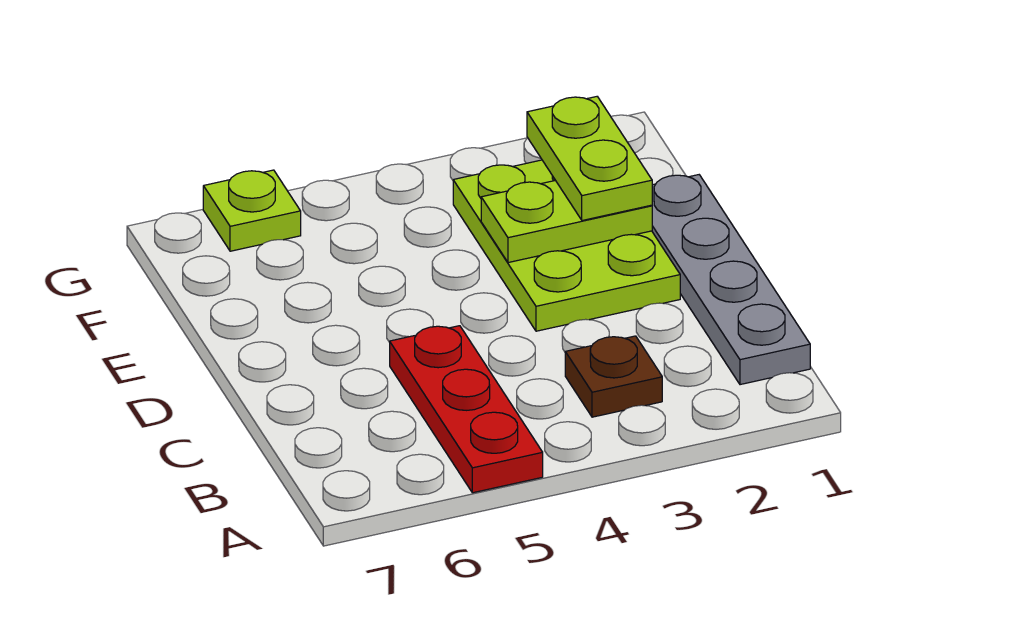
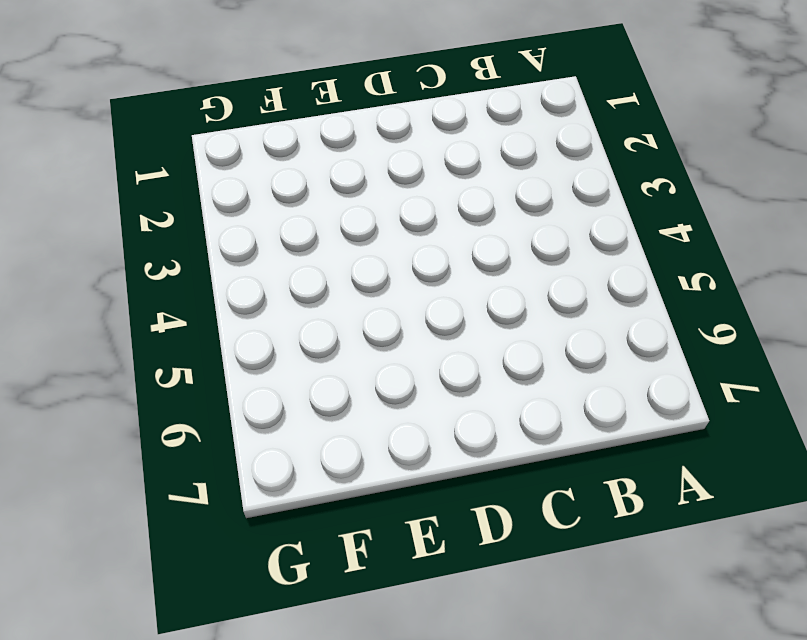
none -> red plate A5:C5 level 1
none -> grey plate B1:E1 level 1

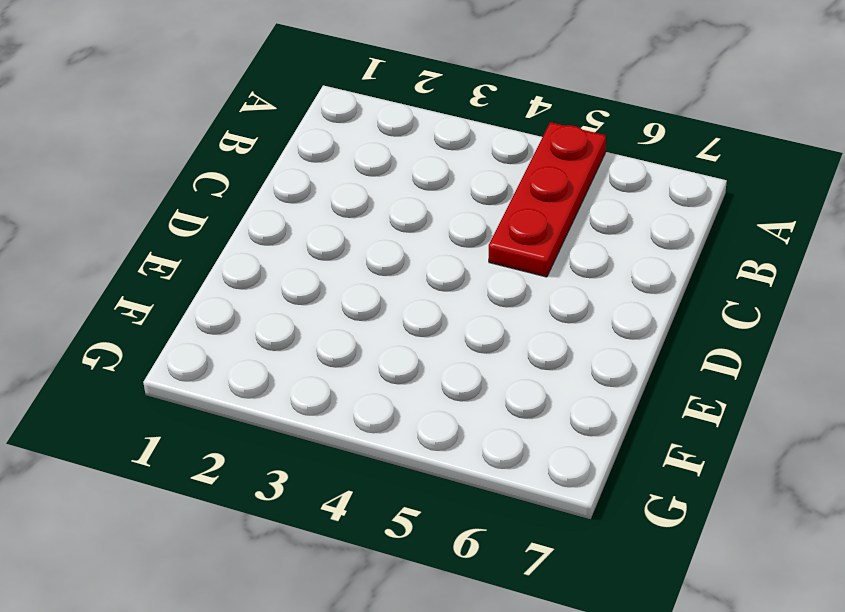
none -> grey plate B1:E1 level 1
none -> brown plate B3 level 1

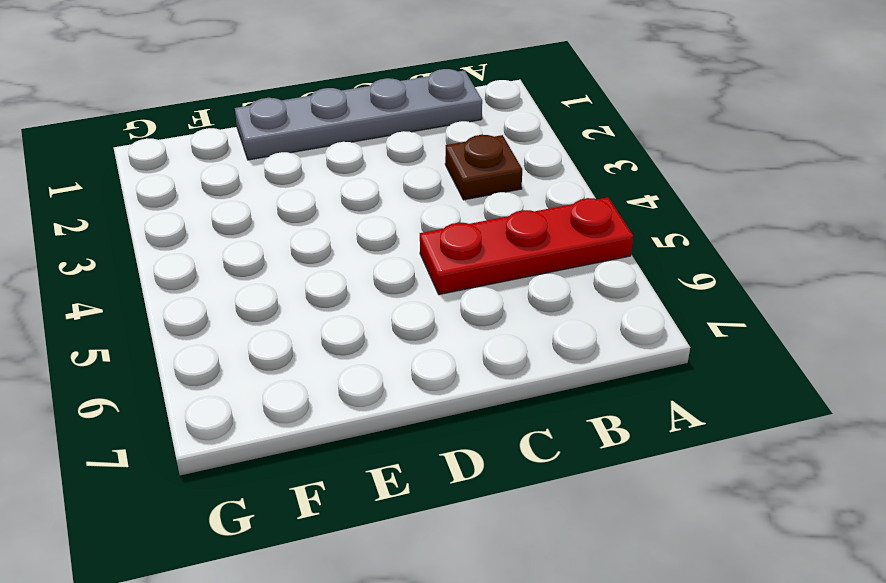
none -> lime plate D2:F3 level 1
none -> lime plate G6 level 1

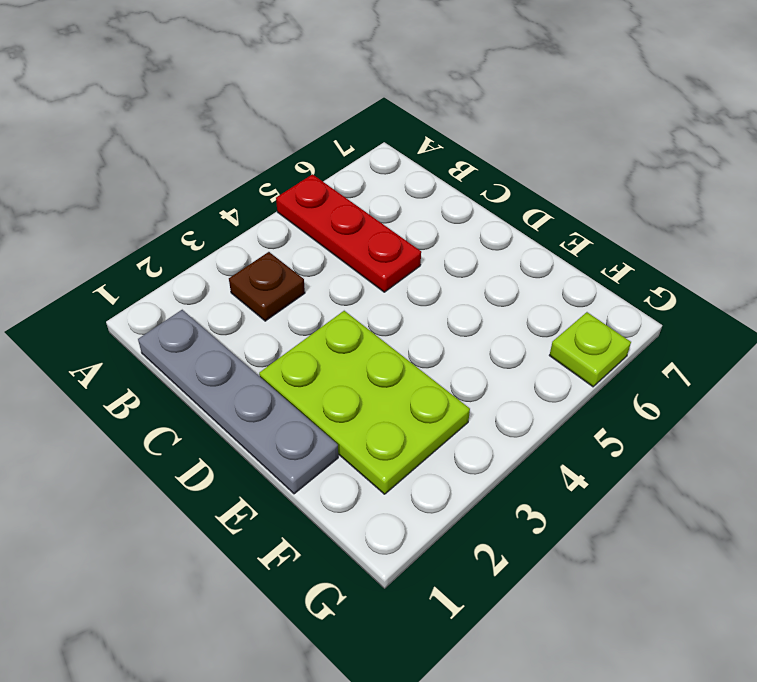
none -> lime plate E2:E3 level 2
none -> lime plate E2:F2 level 3

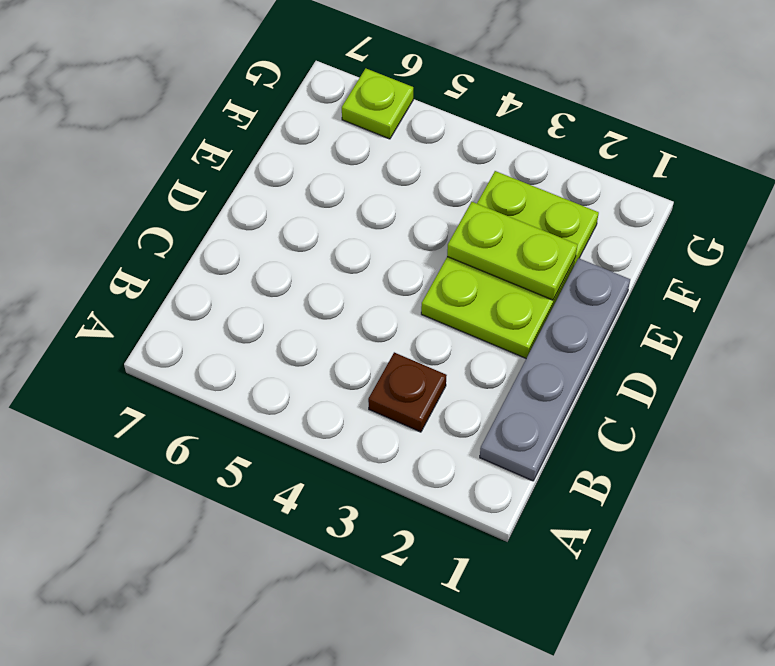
none -> red plate A5:C5 level 1
none -> lime plate E2:F2 level 3

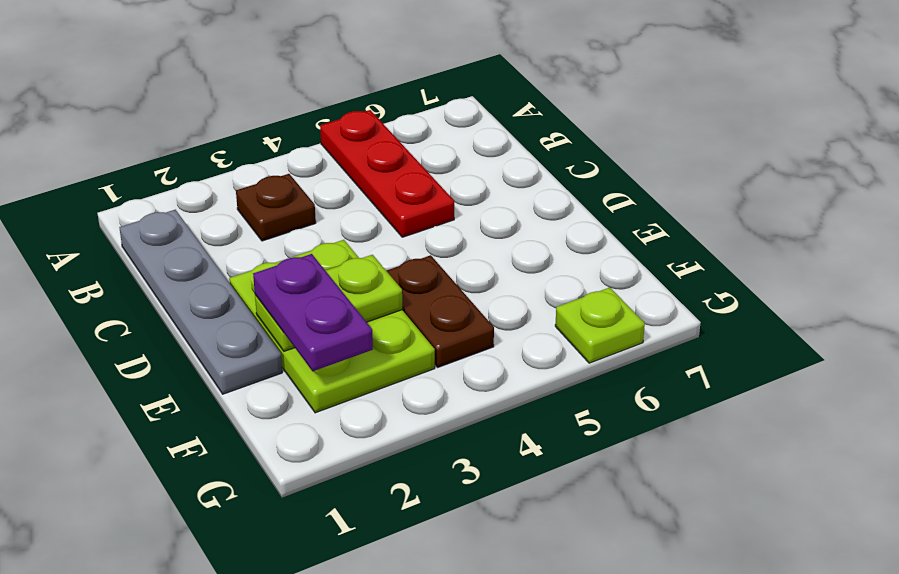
purple plate E2:F2 level 3 -> lime plate E2:F2 level 3
brown plate E4:F4 level 1 -> none

